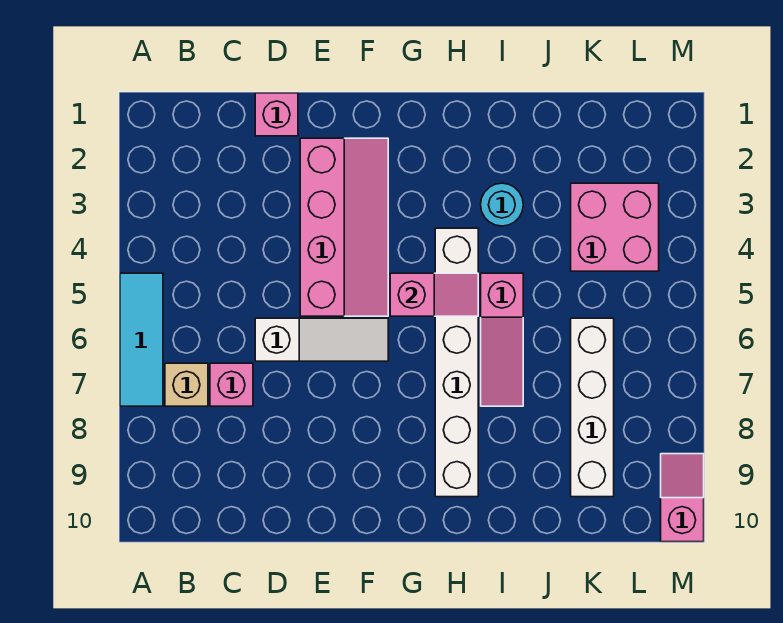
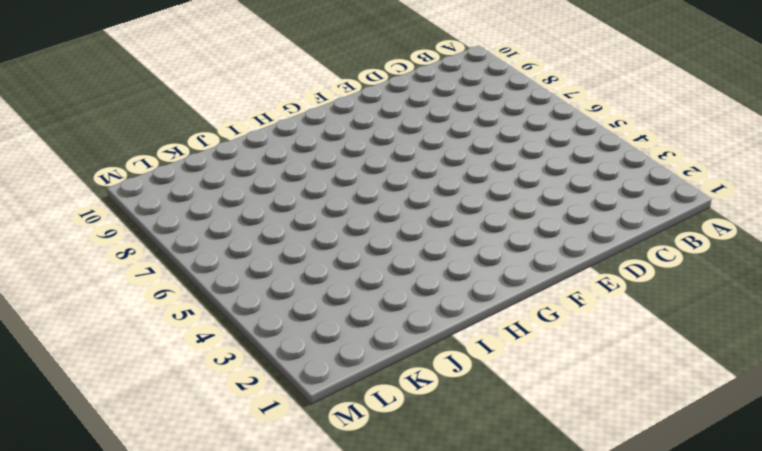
none -> cyan tile A5:A7 level 1
none -> tan brick B7 level 1
none -> pink brick C7 level 1

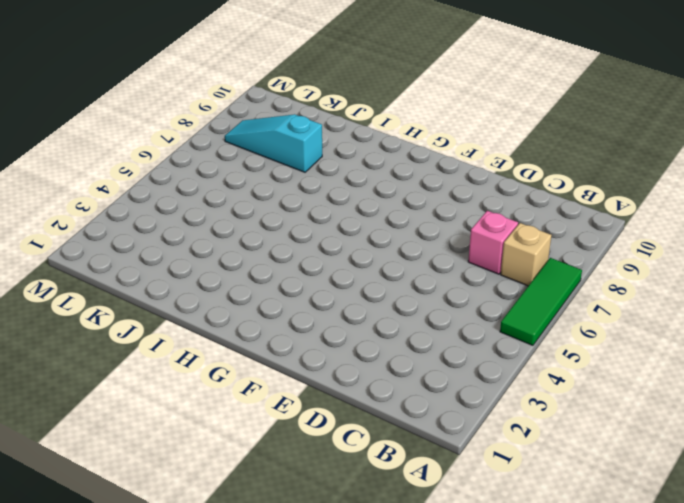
green tile A5:A7 level 1 -> cyan tile A5:A7 level 1
cyan slope J8:L8 level 1 top J -> white brick K6:K9 level 1
none -> pink brick D1 level 1
none -> white slope D6:F6 level 1 top D
none -> pink slope E2:F5 level 1 top E

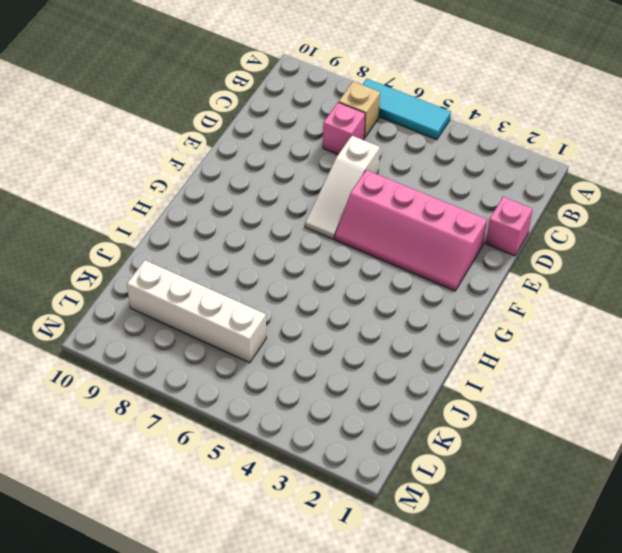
none -> white brick H4:H9 level 1
none -> cyan round brick I3 level 1
none -> pink slope I5:I7 level 1 top 5

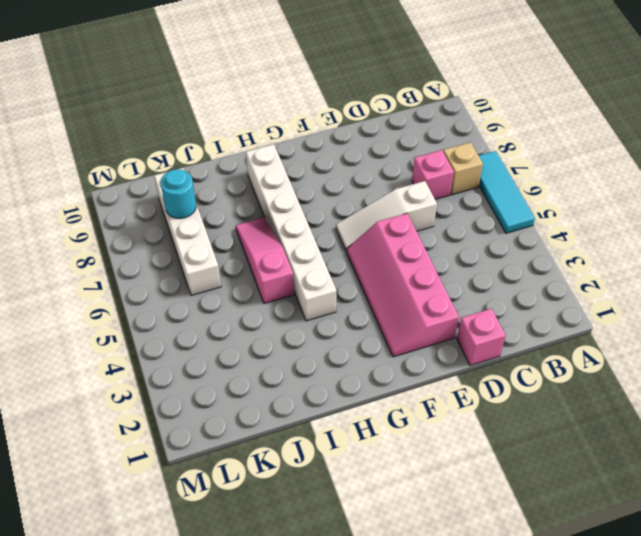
cyan round brick K8 level 2 -> cyan round brick I3 level 1
none -> pink brick K3:L4 level 1
none -> pink slope M9:M10 level 1 top 10
none -> pink slope G5:H5 level 2 top G

